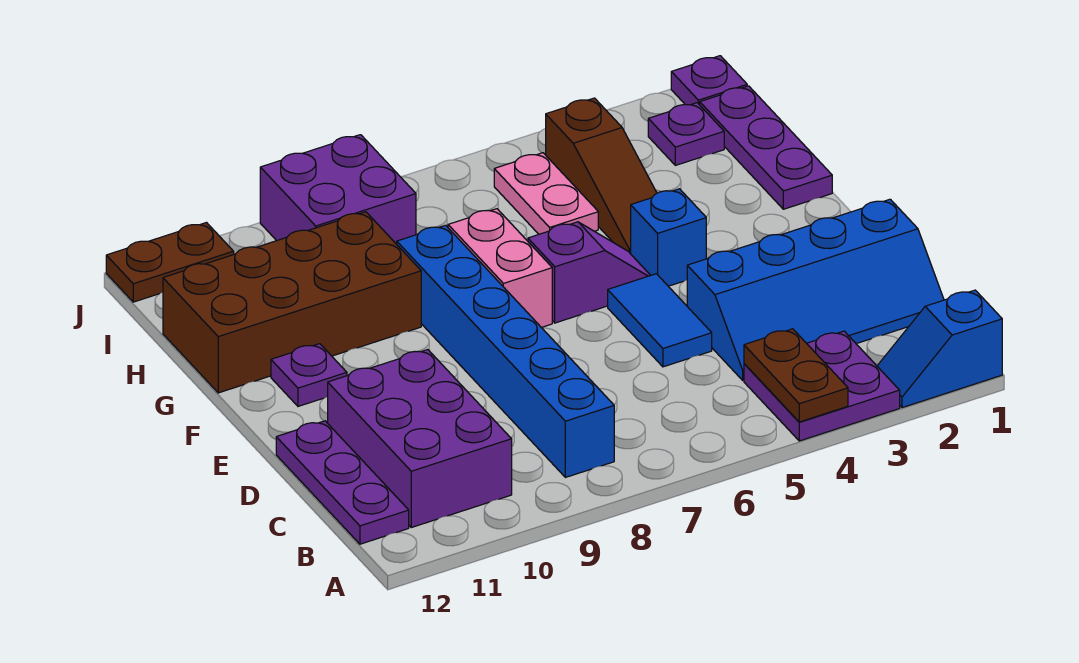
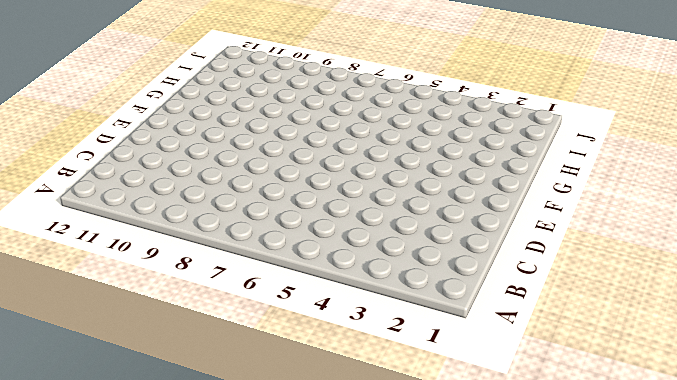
none -> blue slope A1:A2 level 1 top 1
none -> purple plate A3:B4 level 1
none -> blue brick B8:G8 level 1

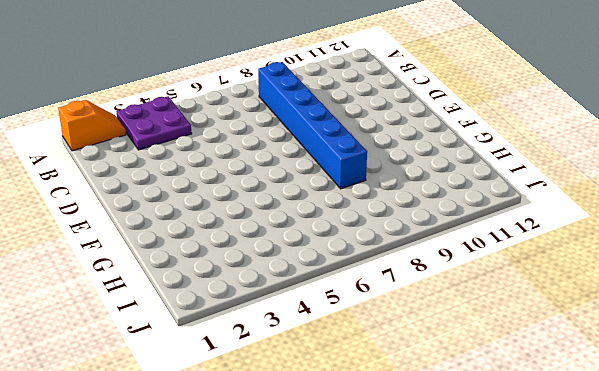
orange slope A1:A2 level 1 top 1 -> blue slope A1:A2 level 1 top 1
none -> purple brick B10:D11 level 1
none -> purple plate B12:D12 level 1
none -> blue slope C1:D4 level 1 top D

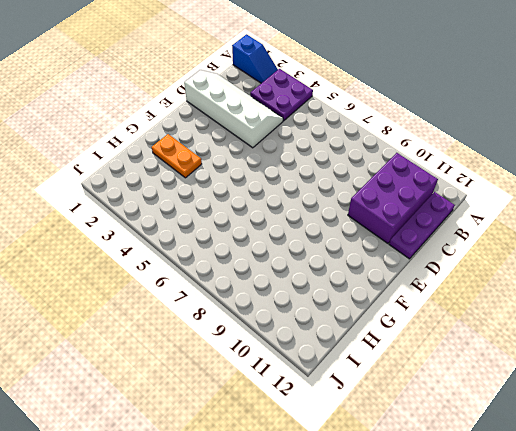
white slope C1:D4 level 1 top D -> blue slope C1:D4 level 1 top D
orange plate G2:G3 level 1 -> none
none -> blue brick B8:G8 level 1
none -> blue tile D5:E5 level 1
none -> blue brick F4 level 1

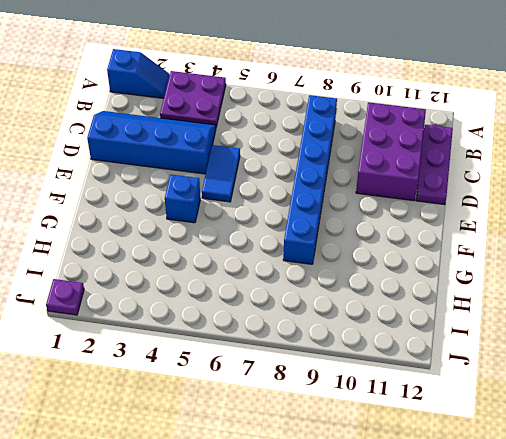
none -> purple slope F5:F6 level 1 top 6
none -> pink brick F7:G7 level 1
none -> purple plate F11 level 1

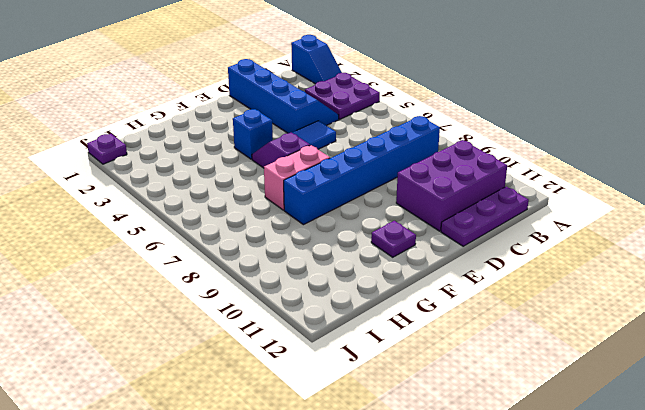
none -> purple plate G1:I1 level 1
none -> brown slope G4:I4 level 1 top I
none -> brown brick G9:H12 level 1

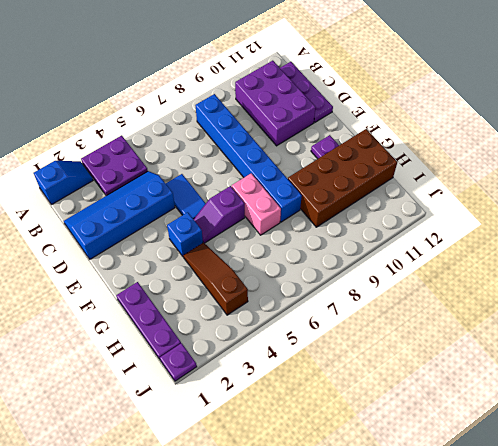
none -> pink plate H5:I5 level 1
none -> purple plate I2 level 1
none -> purple brick I8:J9 level 1

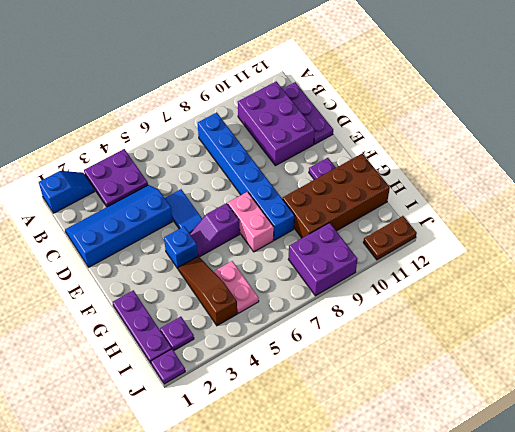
none -> brown plate A4:B4 level 2

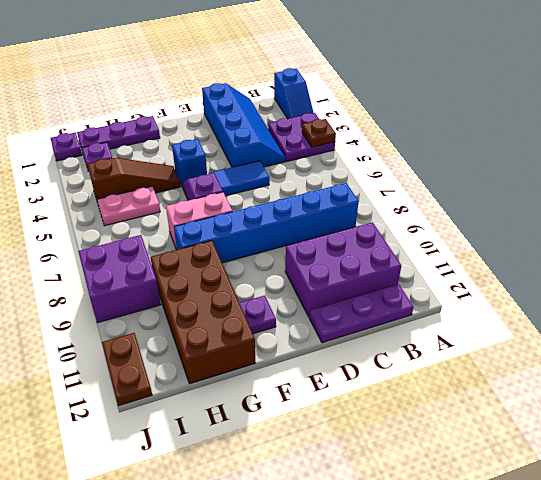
brown plate A4 level 2 -> brown plate A4:B4 level 2

